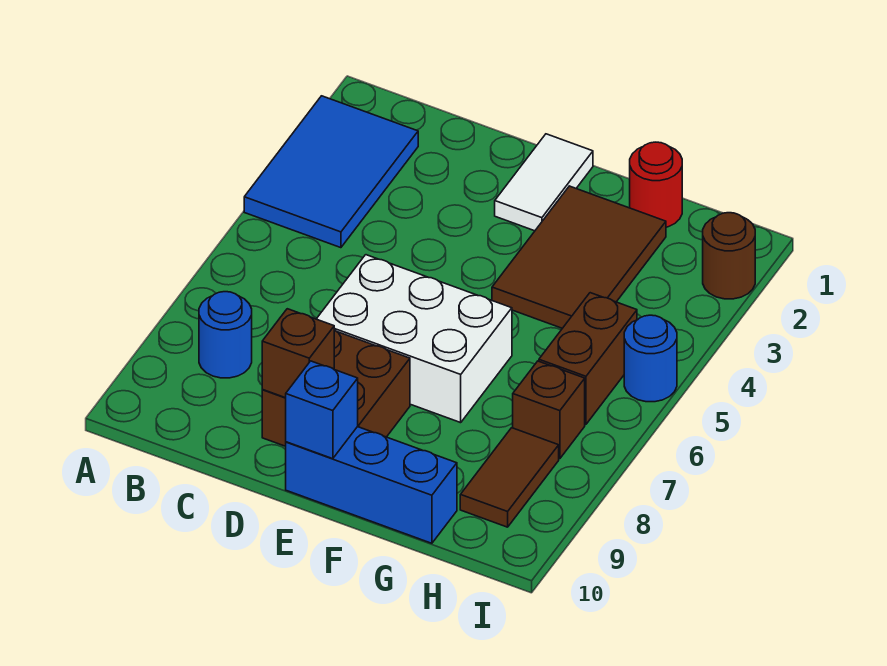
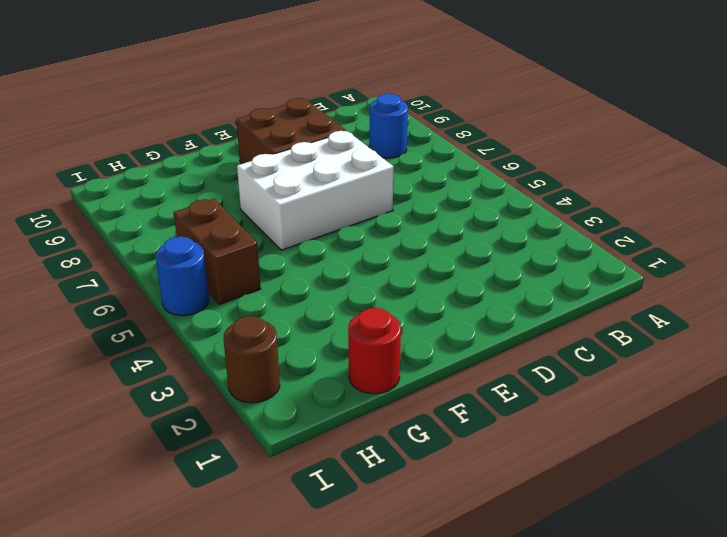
none -> blue tile A2:B4 level 1
none -> white tile E1:E2 level 1
none -> blue brick E10:G10 level 1

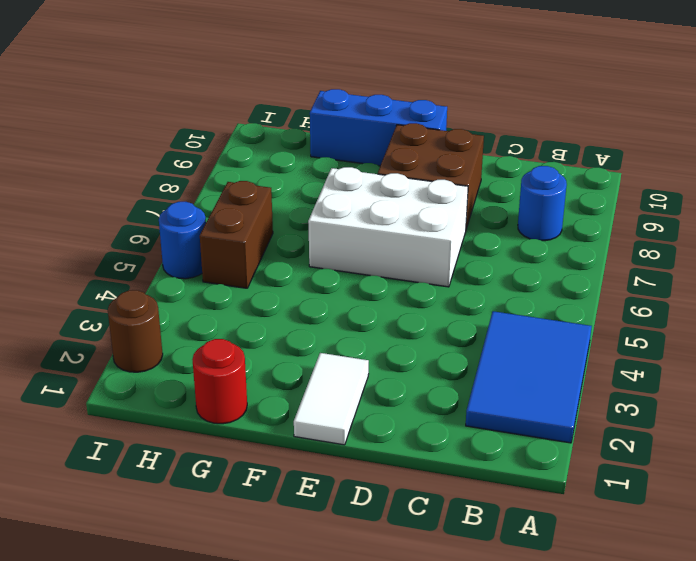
none -> brown tile F2:G4 level 1
none -> brown brick H7 level 1
none -> brown tile H8:H9 level 1

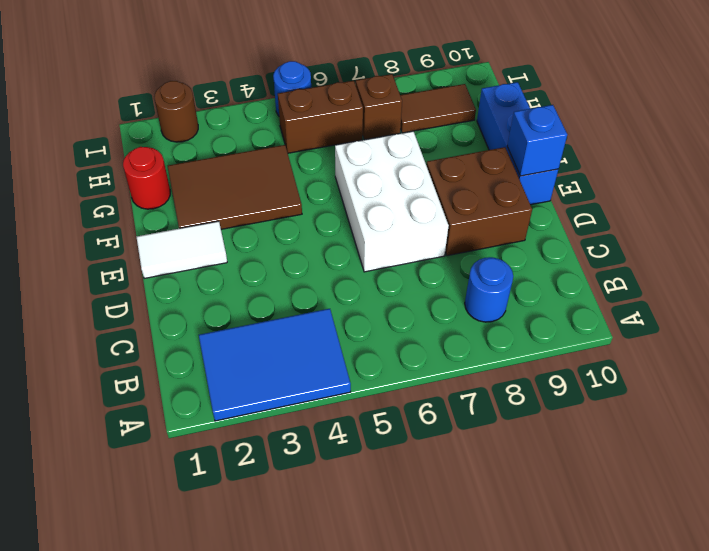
none -> brown brick D9 level 2

